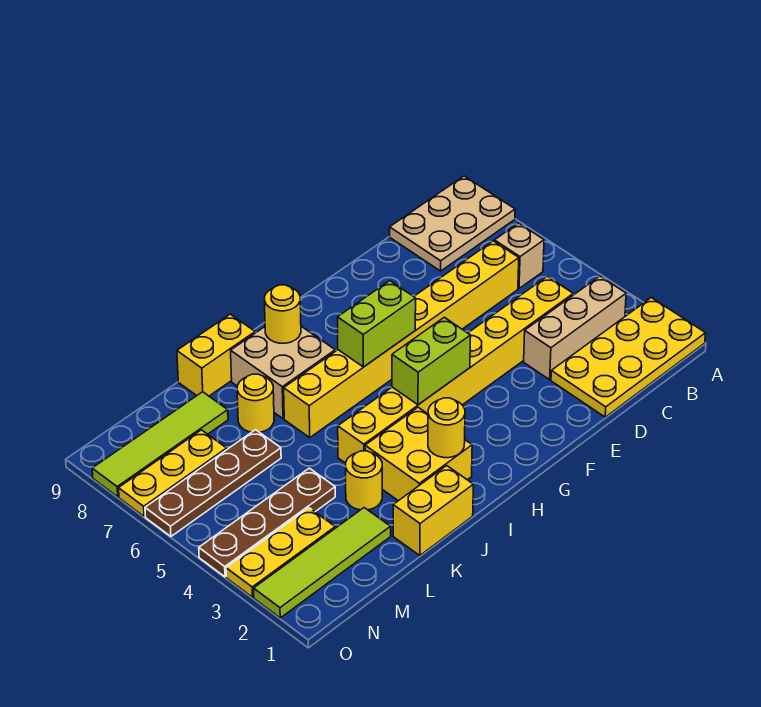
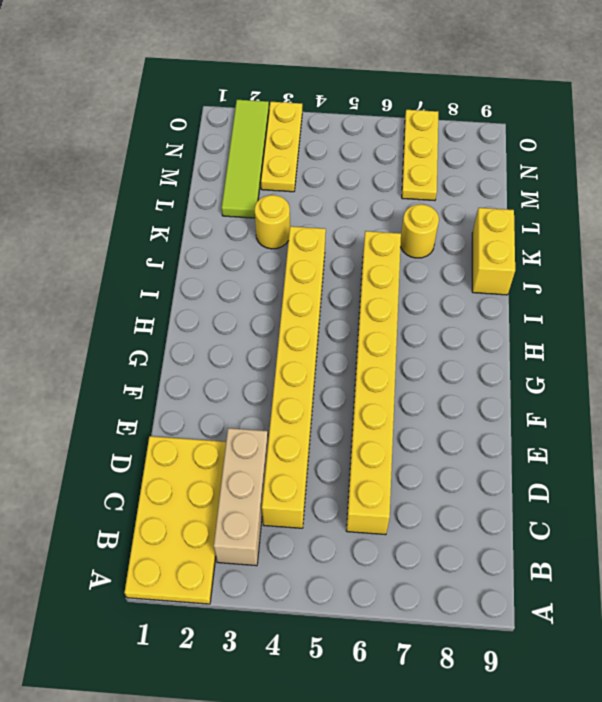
none -> tan plate A8:C9 level 1
none -> tan brick B6 level 1
none -> yellow brick I2:J3 level 1

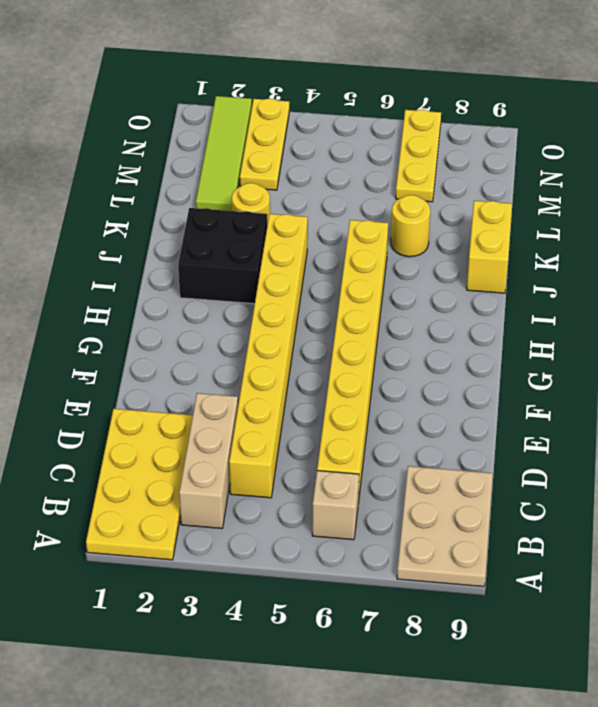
black brick I2:J3 level 1 -> yellow brick I2:J3 level 1
none -> tan brick I7:J8 level 1
none -> yellow brick J1:K1 level 1
none -> brown plate L4:O4 level 1

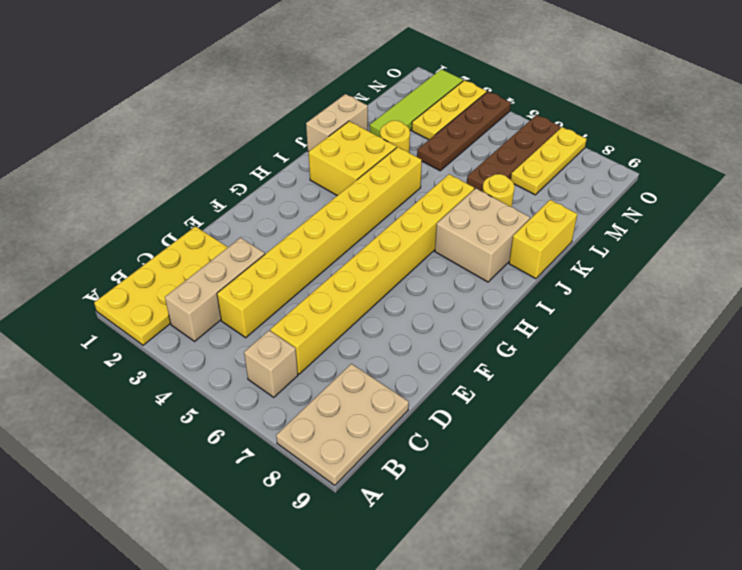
tan brick J1:K1 level 1 -> yellow brick J1:K1 level 1
none -> lime tile L8:O8 level 1
none -> lime brick G4:H4 level 2
none -> lime brick G6:H6 level 2

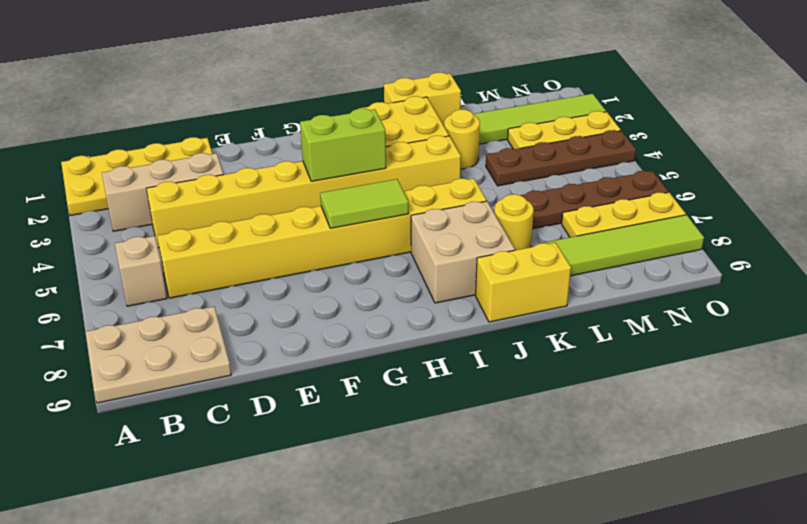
lime tile G6:H6 level 2 -> lime brick G6:H6 level 2
none -> yellow round brick I2 level 2
none -> yellow round brick I8 level 2

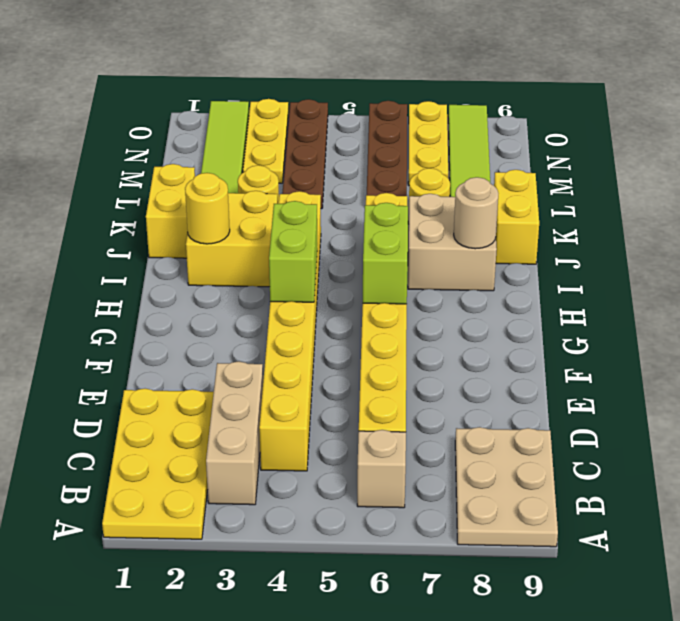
tan round brick I8 level 2 -> yellow round brick I8 level 2

